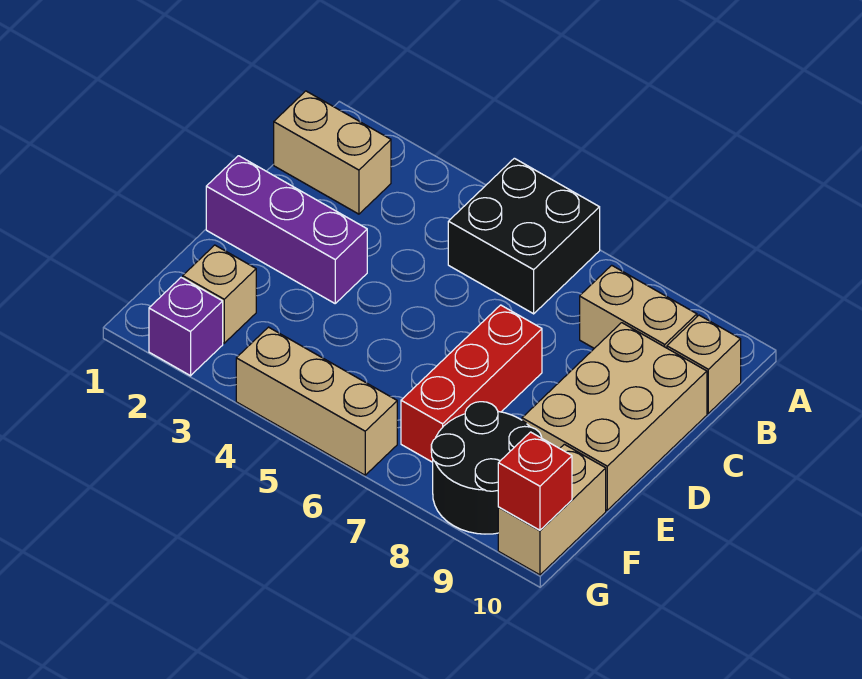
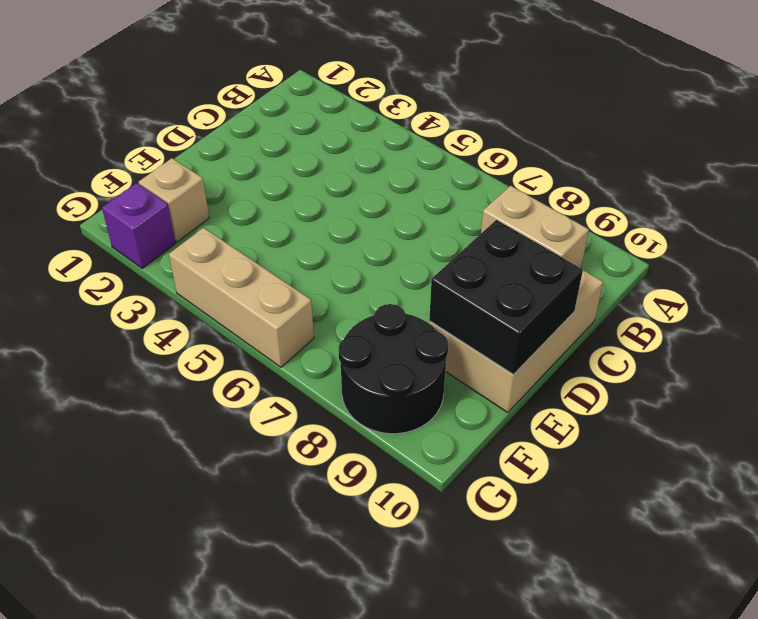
black brick D9:E10 level 2 -> black brick A5:B6 level 1
none -> tan brick B1:B2 level 1
none -> tan brick B10 level 1
none -> purple brick D1:D3 level 1

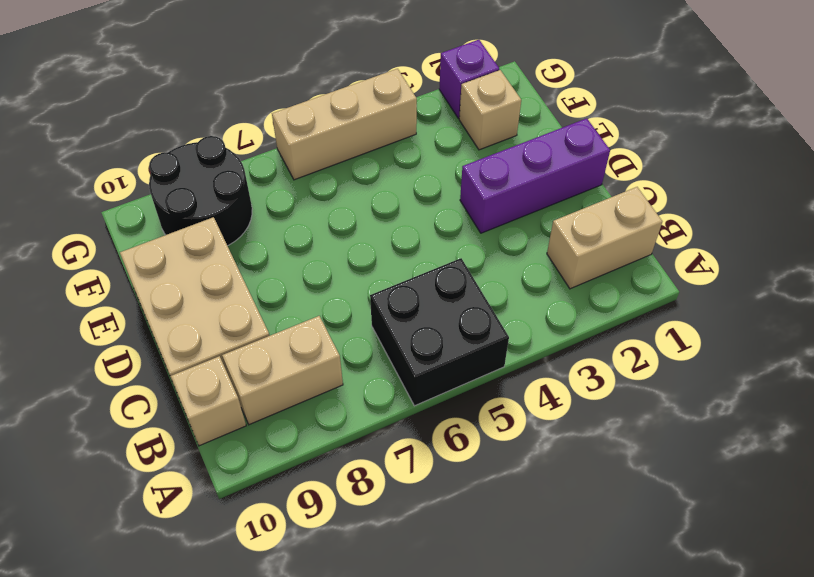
none -> red brick D7:F7 level 1
none -> tan brick F10:G10 level 1
none -> red brick G10 level 2

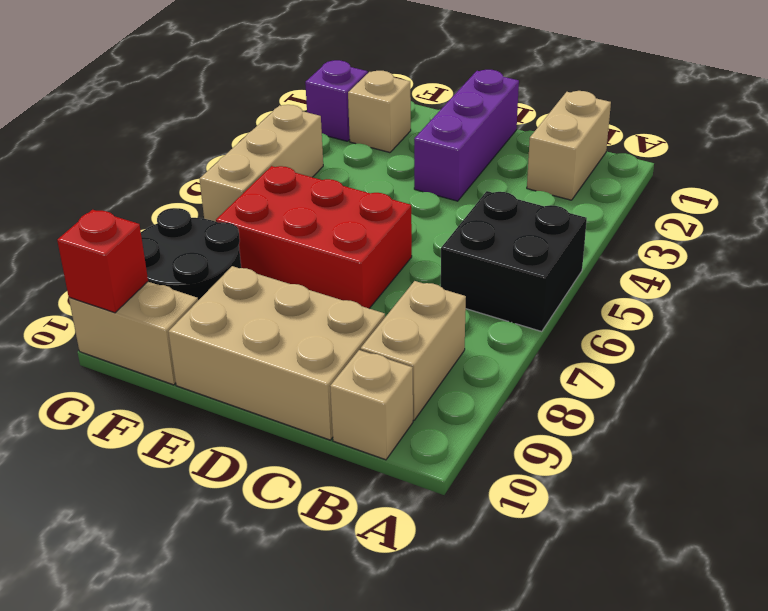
red brick D6:F7 level 1 -> red brick D7:F7 level 1

